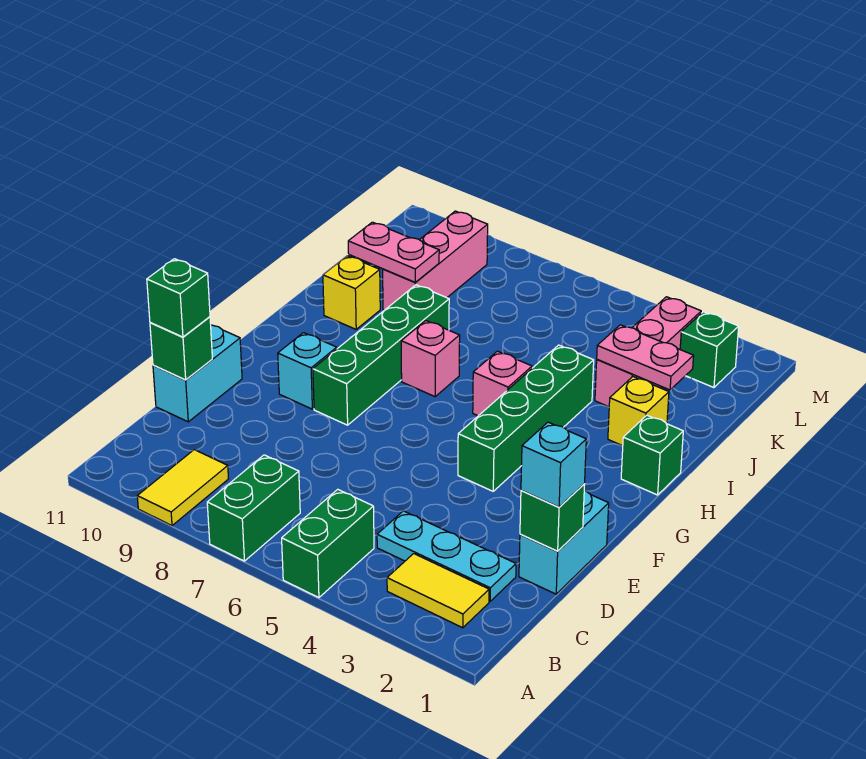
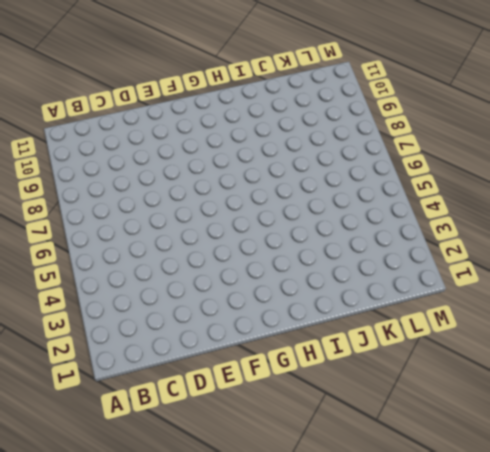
none -> green brick A5:B5 level 1
none -> green brick A7:B7 level 1
none -> yellow tile A9:B9 level 1

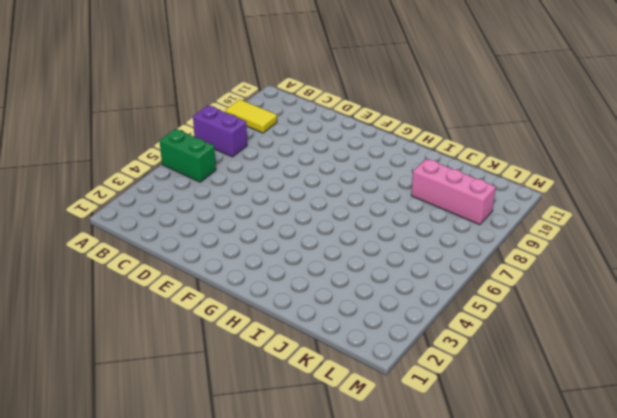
purple brick A7:B7 level 1 -> green brick A7:B7 level 1
none -> yellow tile B2:B3 level 1
none -> cyan plate C2:C4 level 1
none -> cyan brick D1:E1 level 1

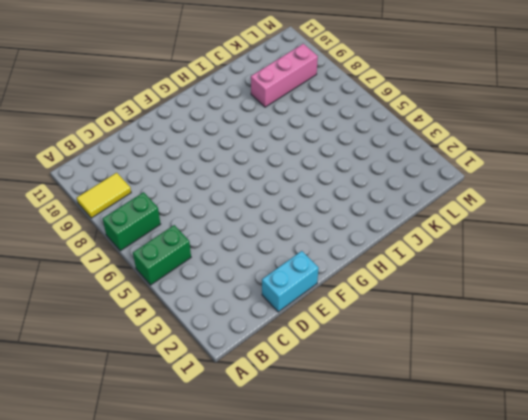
none -> yellow tile B2:B3 level 1
none -> cyan plate C2:C4 level 1
none -> cyan brick D11:E11 level 1

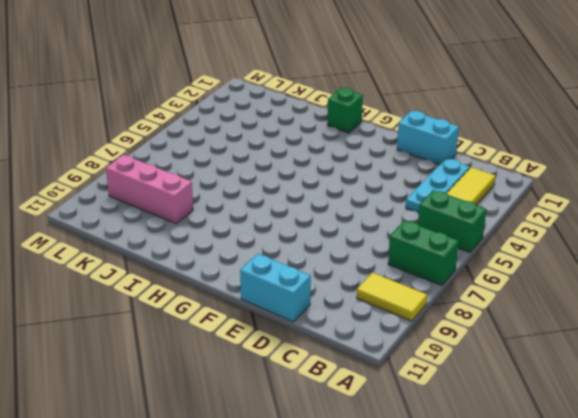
none -> green brick F4:I4 level 1
none -> green brick F8:I8 level 1
none -> cyan brick F9 level 1

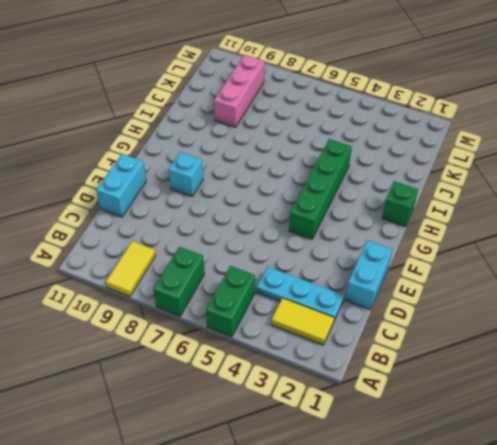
none -> green brick F8:I8 level 1
none -> pink brick H5 level 1
none -> pink brick H7 level 1

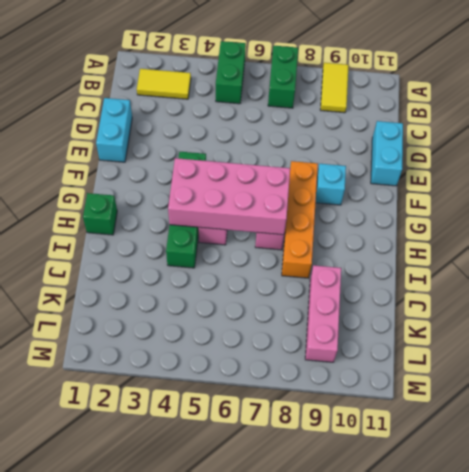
orange brick F8:I8 level 1 -> green brick F8:I8 level 1
pink brick G4:H7 level 2 -> none
none -> cyan plate C2:C4 level 1
none -> yellow brick I2 level 1
none -> yellow brick I10 level 1

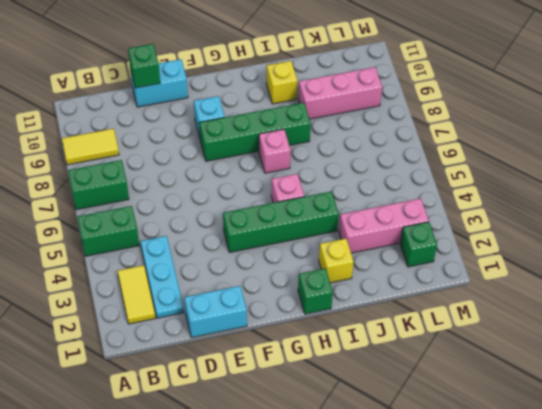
none -> green brick D1 level 2
none -> pink plate J2:J3 level 2
none -> pink plate J9:J10 level 2

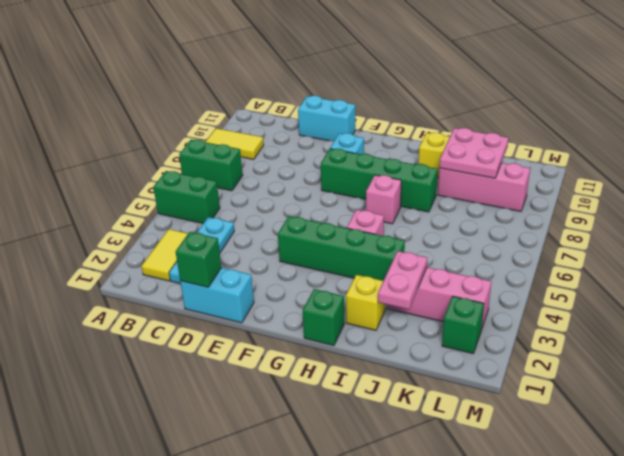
pink plate J9:K10 level 2 -> pink plate J9:J10 level 2
none -> green brick D11 level 2
none -> cyan brick D1 level 3
none -> green brick D11 level 3

